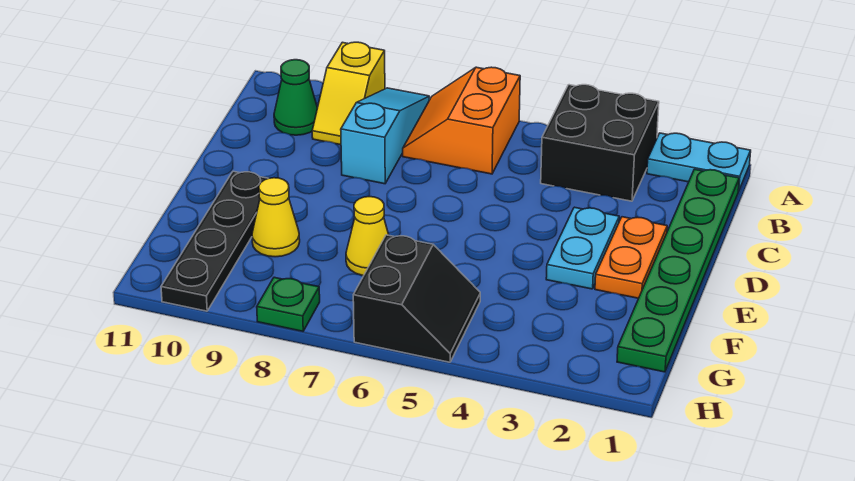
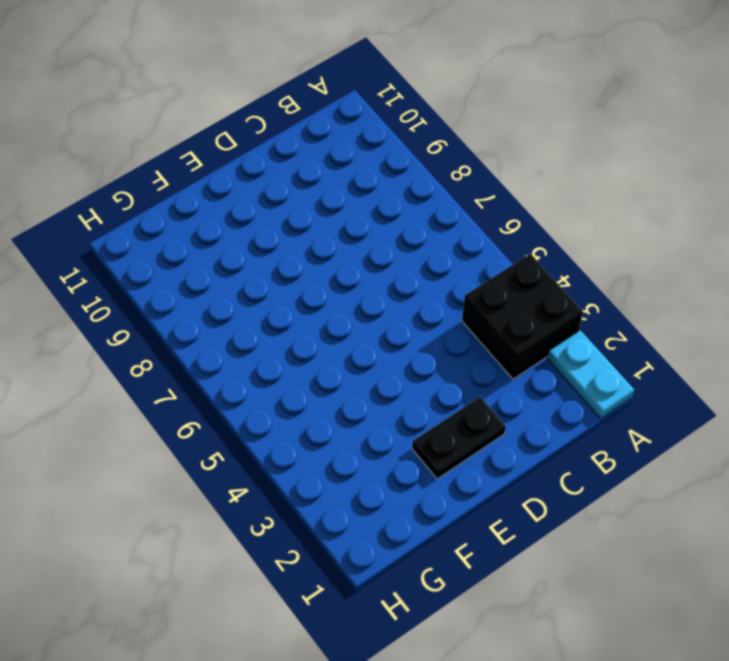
black plate D2:E2 level 1 -> orange plate D2:E2 level 1
none -> orange slope A6:B7 level 1 top 6
none -> cyan slope A8:C8 level 1 top C
none -> yellow slope A9:B9 level 1 top A

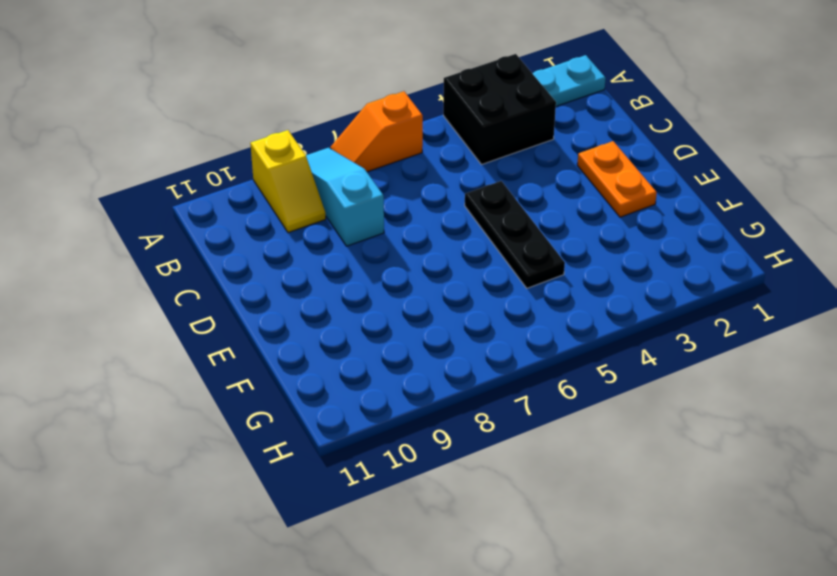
orange slope A6:A7 level 1 top 6 -> orange slope A6:B7 level 1 top 6
black plate D5:F5 level 1 -> none
none -> green plate B1:G1 level 1
none -> green cone B10 level 1
none -> cyan plate D3:E3 level 1

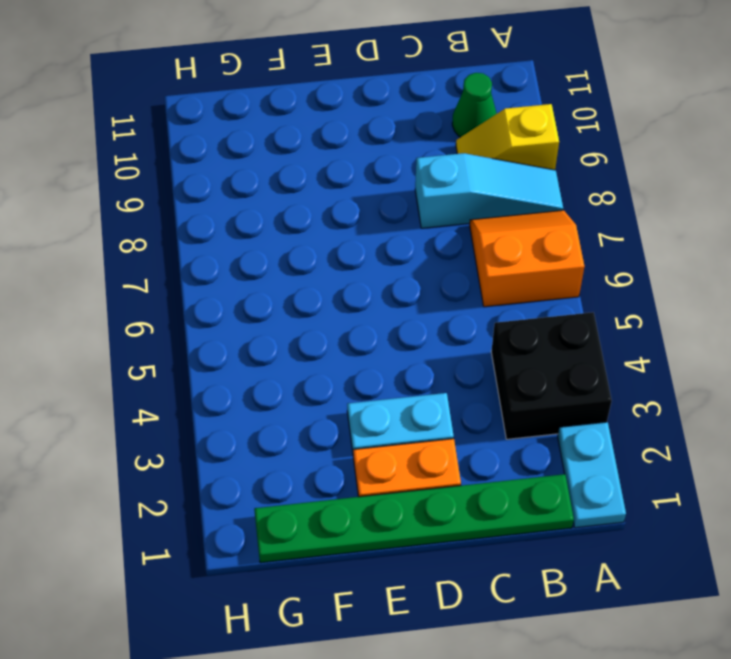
none -> black plate E10:H10 level 1
none -> yellow cone F7 level 1
none -> yellow cone F9 level 1

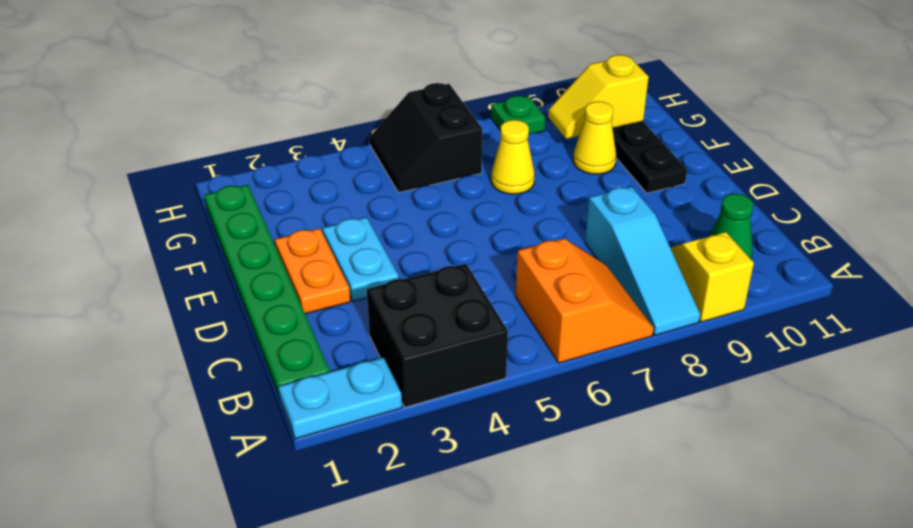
yellow slope G9:G10 level 2 top 10 -> none

